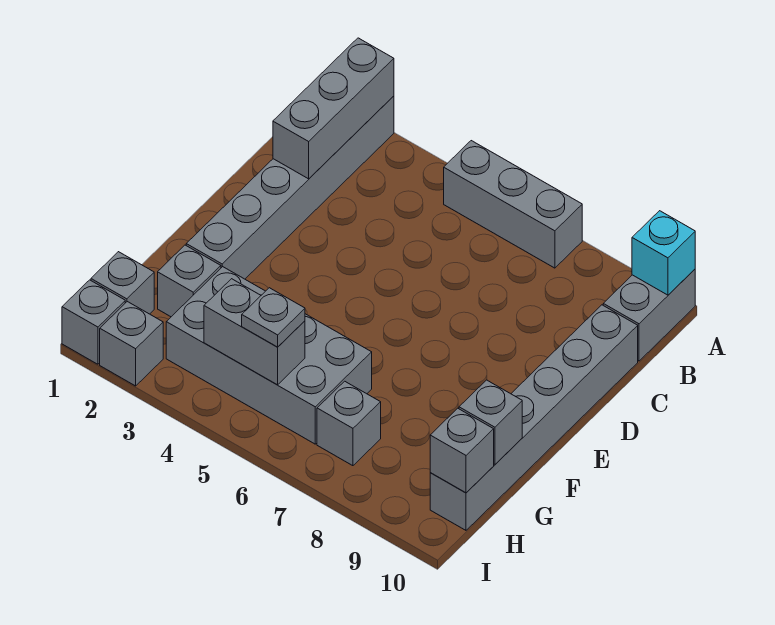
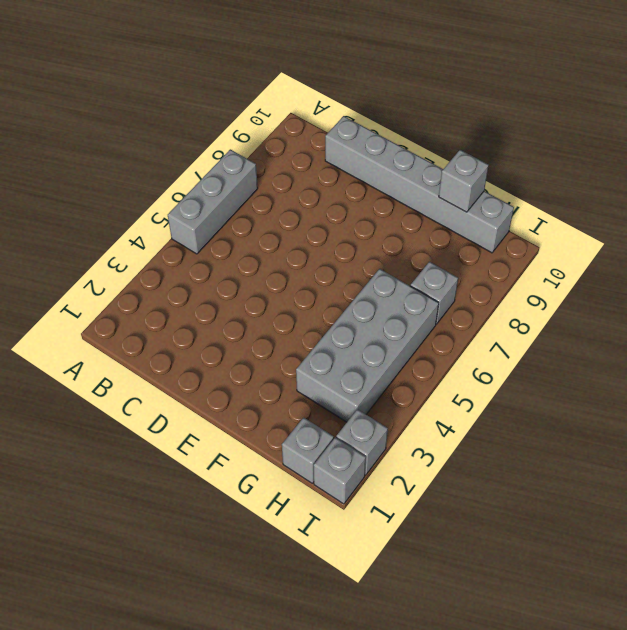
none -> grey brick A2:F2 level 1
none -> grey brick A10:B10 level 1
none -> grey brick G2 level 1

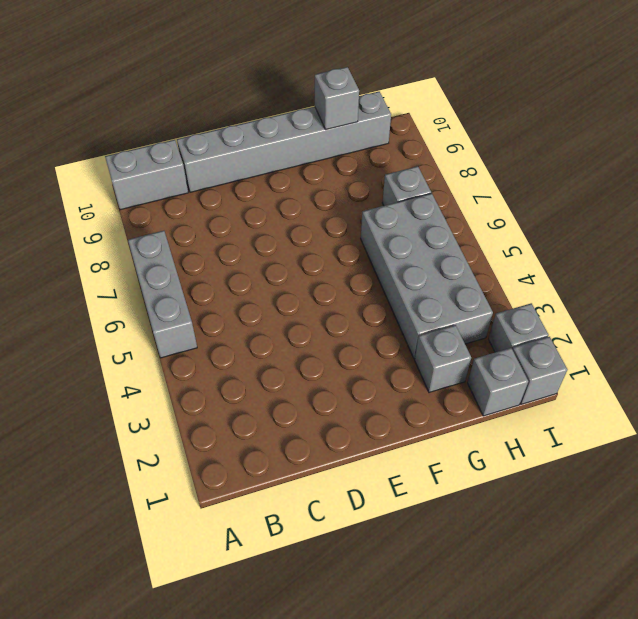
none -> grey brick A2:F2 level 1
none -> grey brick A2:C2 level 2
none -> cyan brick A10 level 2

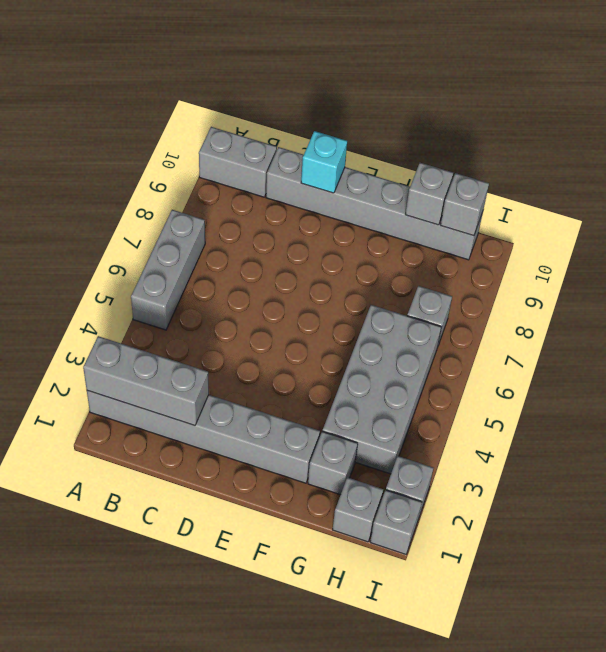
cyan brick D10 level 2 -> cyan brick A10 level 2
none -> grey brick H4:H5 level 2
none -> grey plate H5 level 3

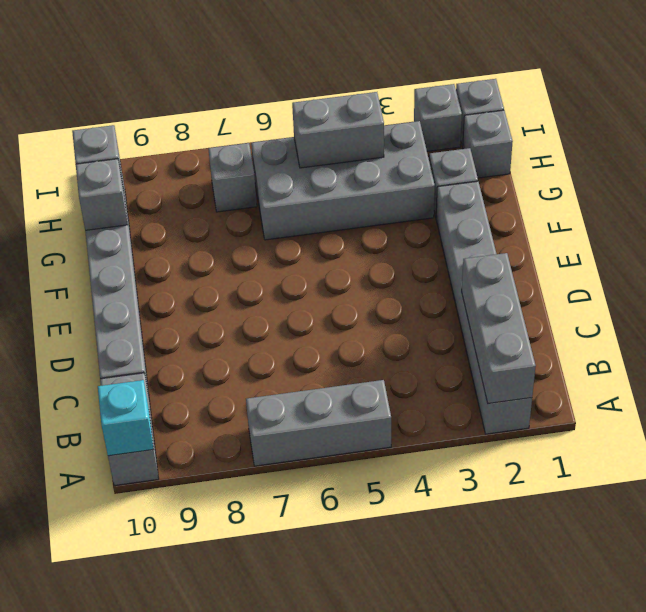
none -> grey plate H5 level 3

